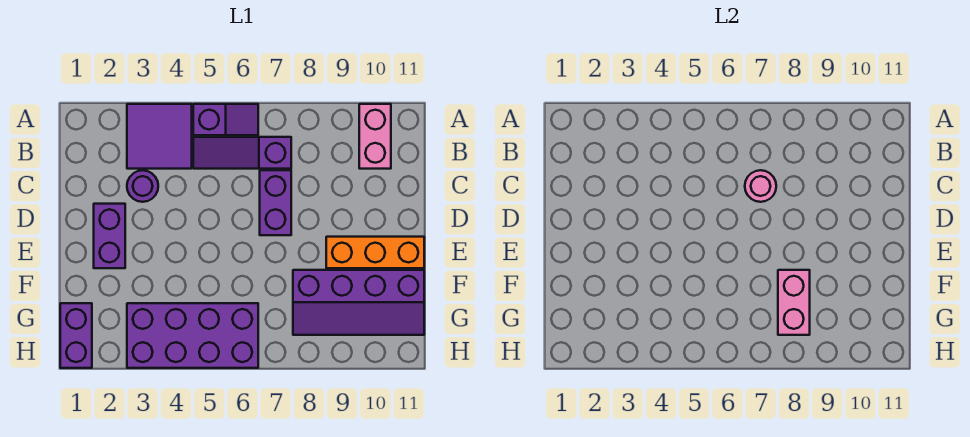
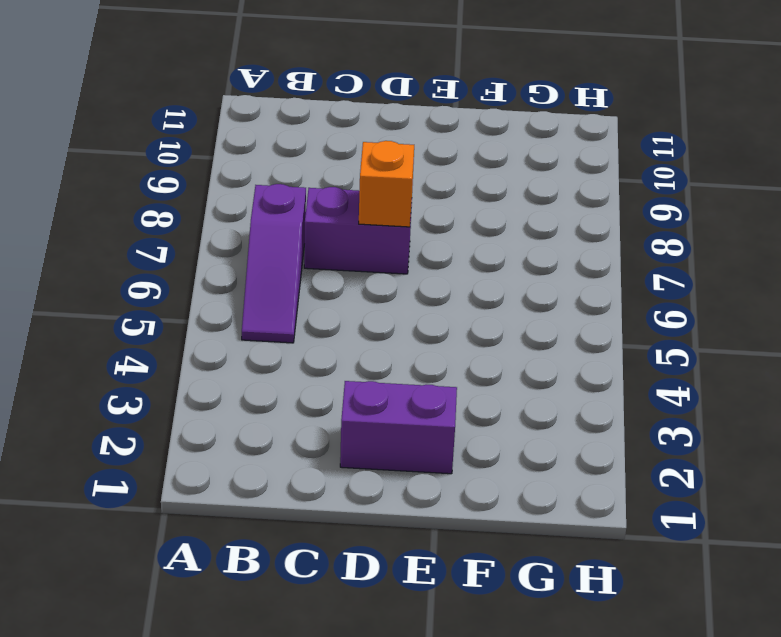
orange brick D7 level 2 -> none
none -> purple tile A3:B4 level 1
none -> purple slope A5:A6 level 1 top 5
none -> pink brick A10:B10 level 1

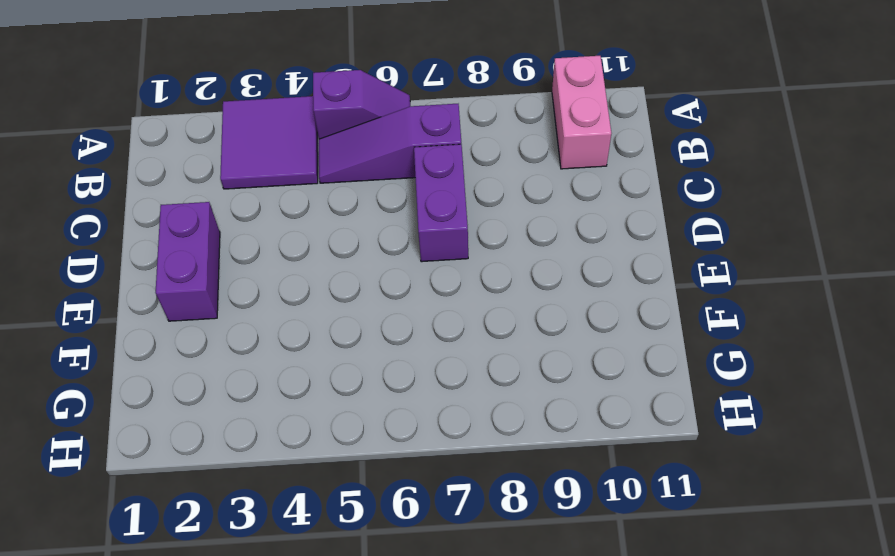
none -> purple round brick C3 level 1
none -> orange brick E9:E11 level 1
none -> purple slope F8:G11 level 1 top F

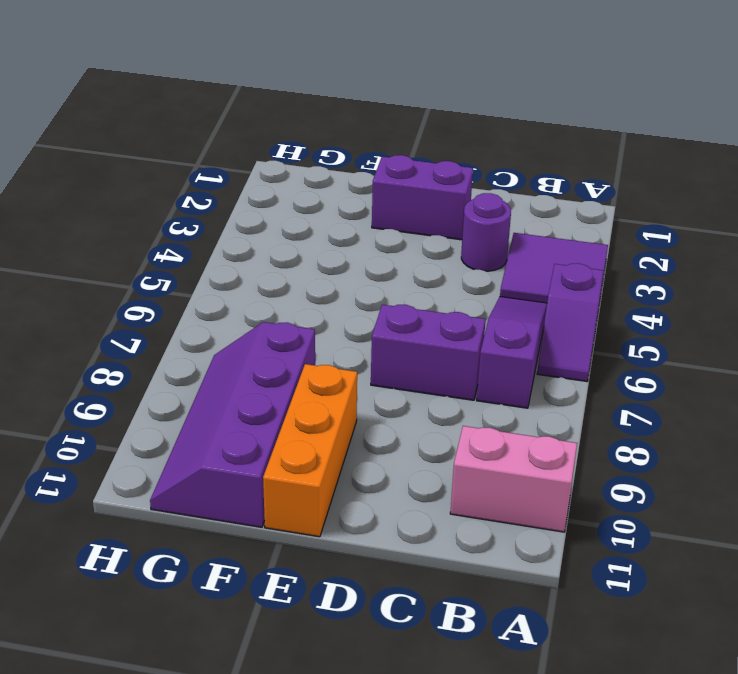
none -> purple brick G1:H1 level 1
none -> purple brick G3:H6 level 1
none -> pink round brick C7 level 2

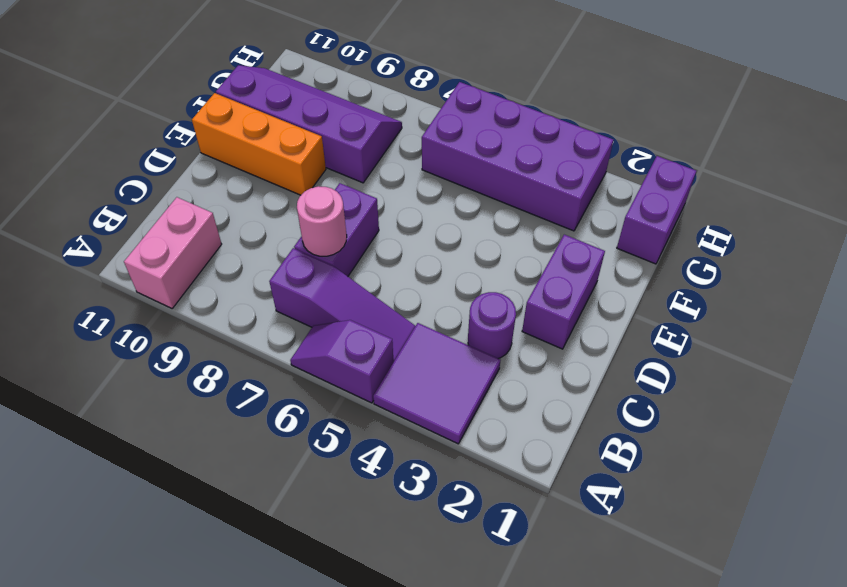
none -> pink brick F8:G8 level 2

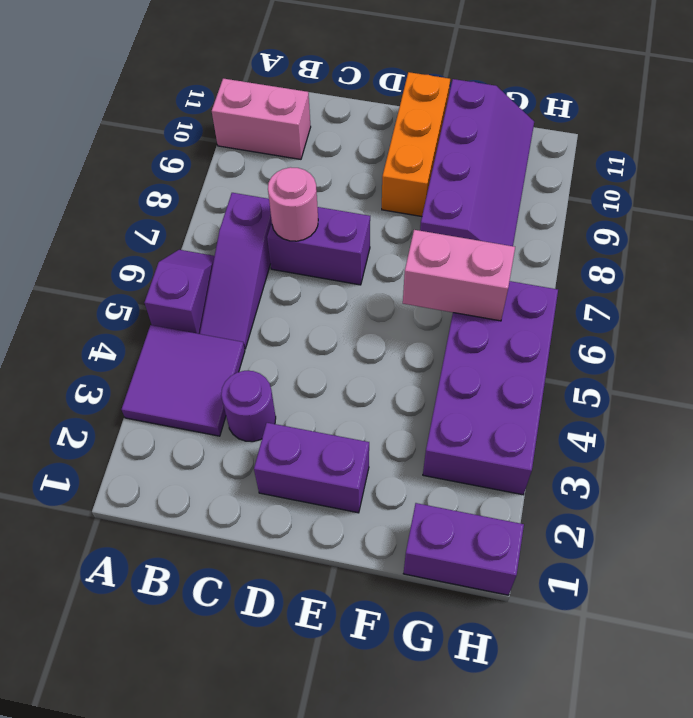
pink brick F6:G6 level 2 -> pink brick F8:G8 level 2

